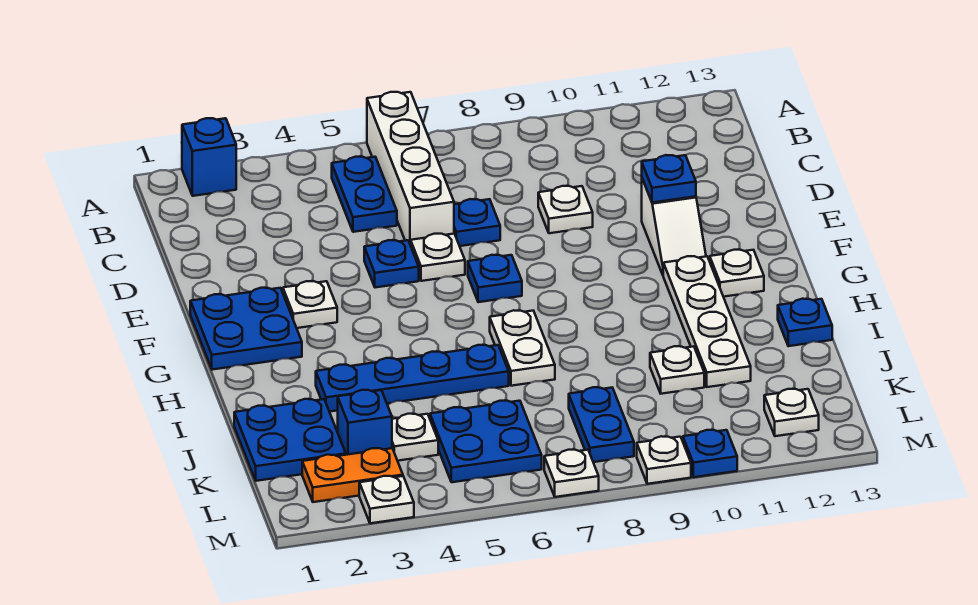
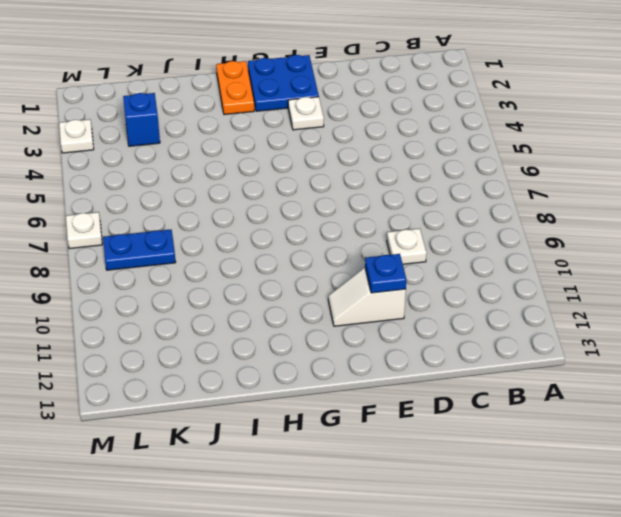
orange plate H1:H2 level 1 -> orange plate L2:L3 level 1
none -> blue brick A2 level 1
none -> white brick A6:D6 level 1
none -> blue plate B5:C5 level 1

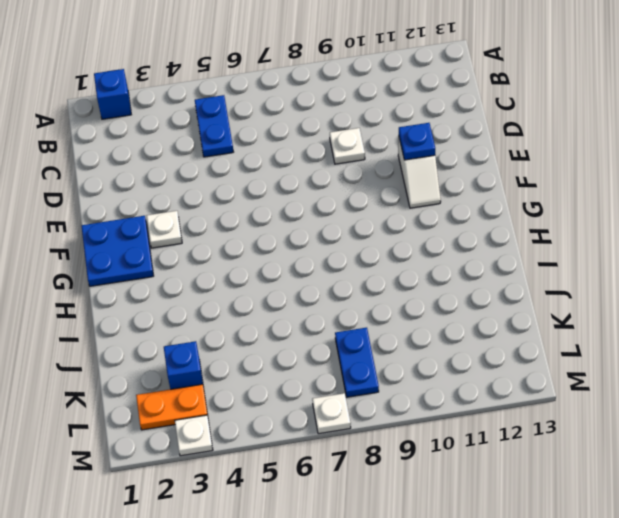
none -> white brick A6:D6 level 1
none -> blue plate D7 level 1
none -> blue plate E5 level 1

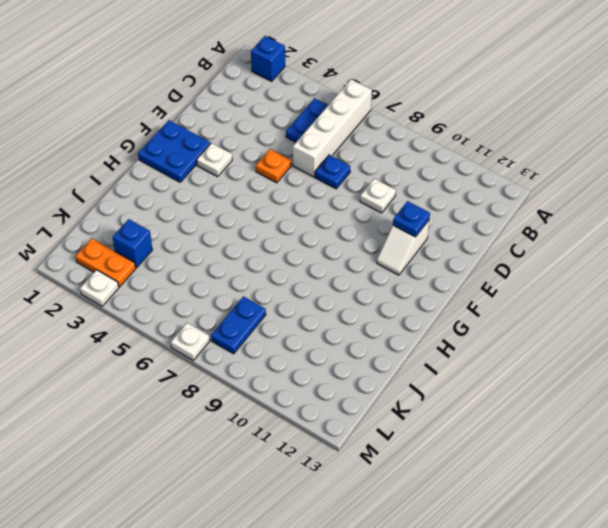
orange plate E5 level 1 -> blue plate E5 level 1
none -> white plate E6 level 1
none -> blue plate F7 level 1
none -> white plate G11:J11 level 1

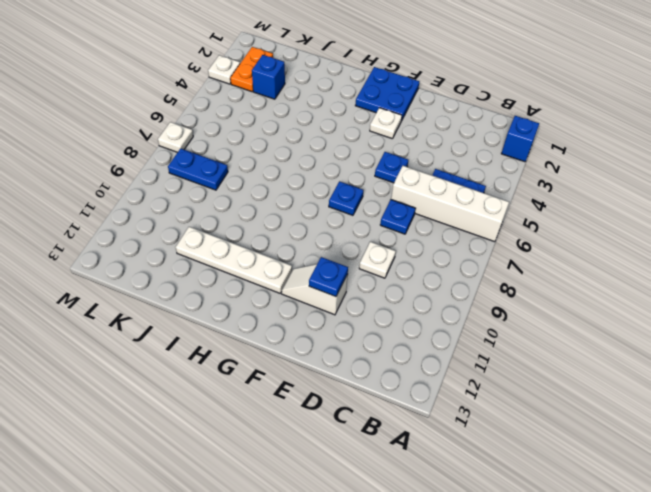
none -> white plate E6 level 1
none -> white plate G12 level 1
none -> white plate H7:I7 level 1

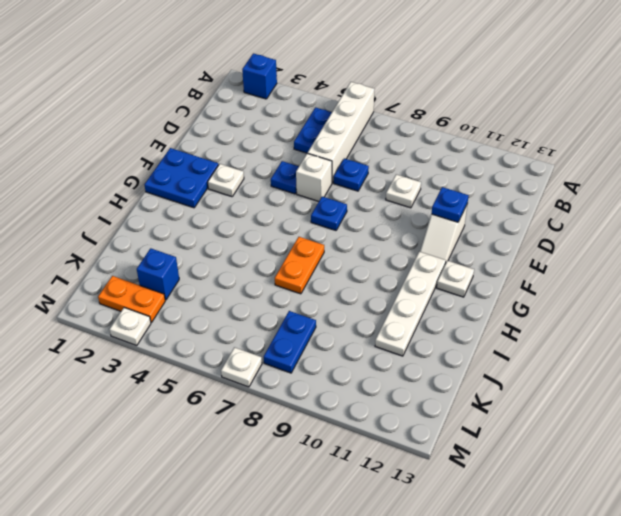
white brick E6 level 1 -> white plate E6 level 1
orange plate H7:I7 level 1 -> white plate H7:I7 level 1
none -> blue plate I3:I6 level 1
none -> blue plate I13 level 1
none -> blue plate J1:K2 level 1

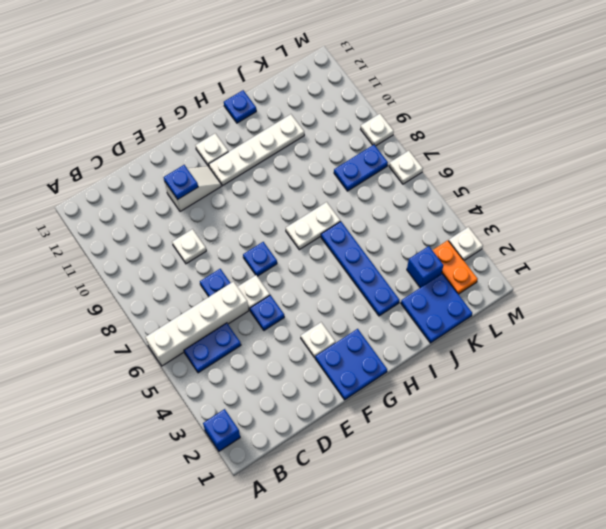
none -> white plate J10 level 1
none -> white plate K4 level 1
none -> blue plate K5:L6 level 1

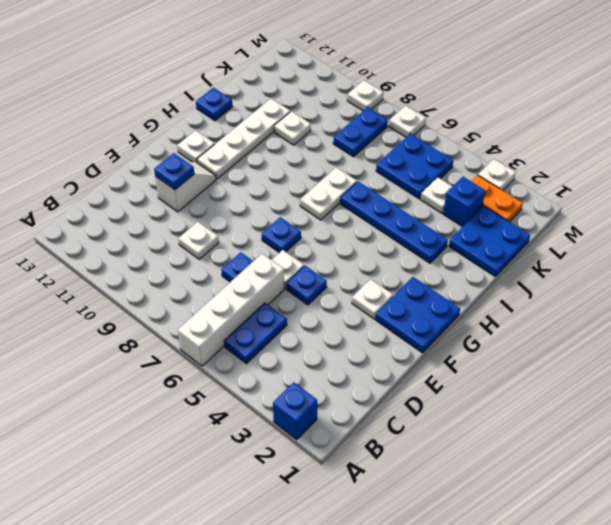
none -> white plate L12 level 1
none -> blue plate M10 level 1

